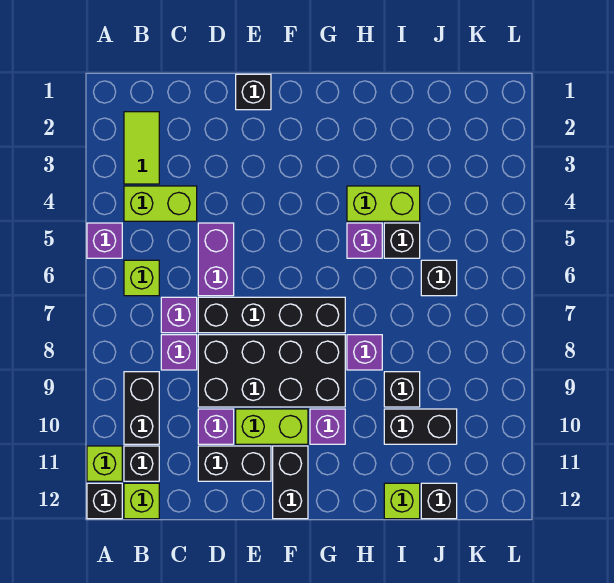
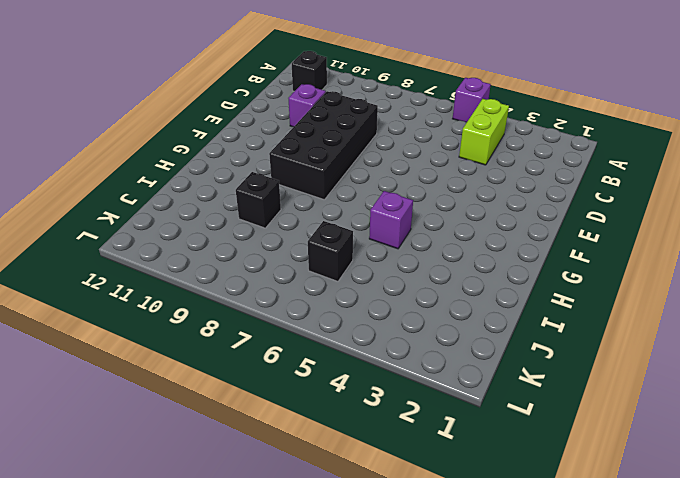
none -> lime brick A11 level 1
none -> black brick A12 level 1
none -> lime tile B2:B3 level 1

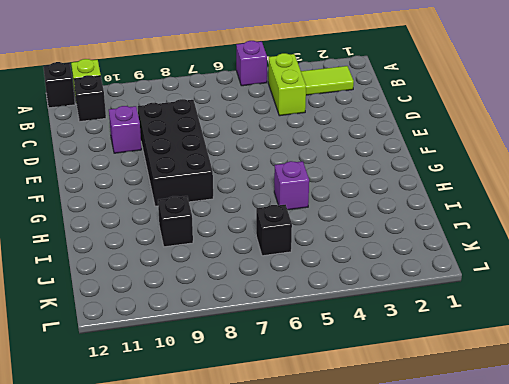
none -> lime brick B6 level 1
none -> black brick B9:B10 level 1
none -> lime brick B12 level 1

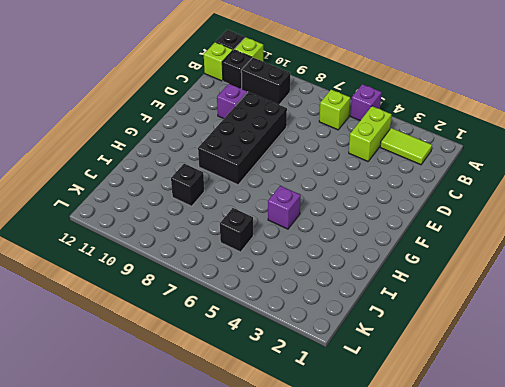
none -> purple brick C7 level 1
none -> purple brick C8 level 1
none -> purple brick D5:D6 level 1

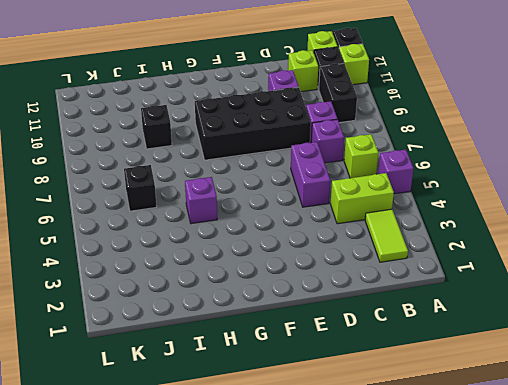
lime brick C11 level 1 -> lime brick I12 level 1
none -> black brick D7:G7 level 1
none -> black brick D11:E11 level 1
none -> black brick E1 level 1

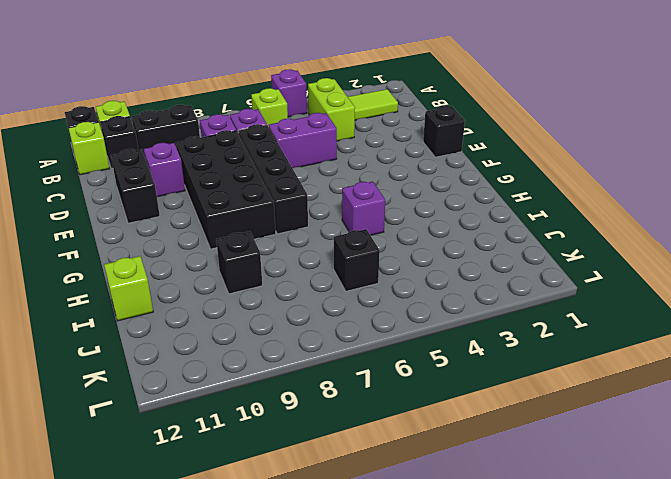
none -> lime brick E10:F10 level 1
none -> black brick F11:F12 level 1
none -> purple brick G10 level 1

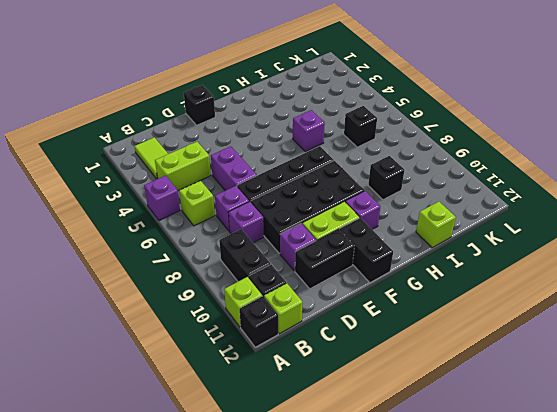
none -> lime brick H4:I4 level 1
none -> purple brick H8 level 1
none -> black brick I5 level 1

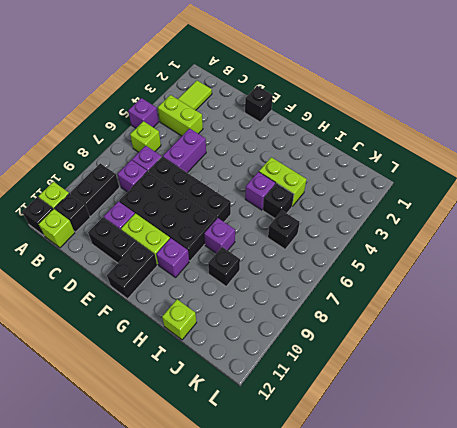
none -> black brick I10:J10 level 1
none -> black brick J12 level 1

